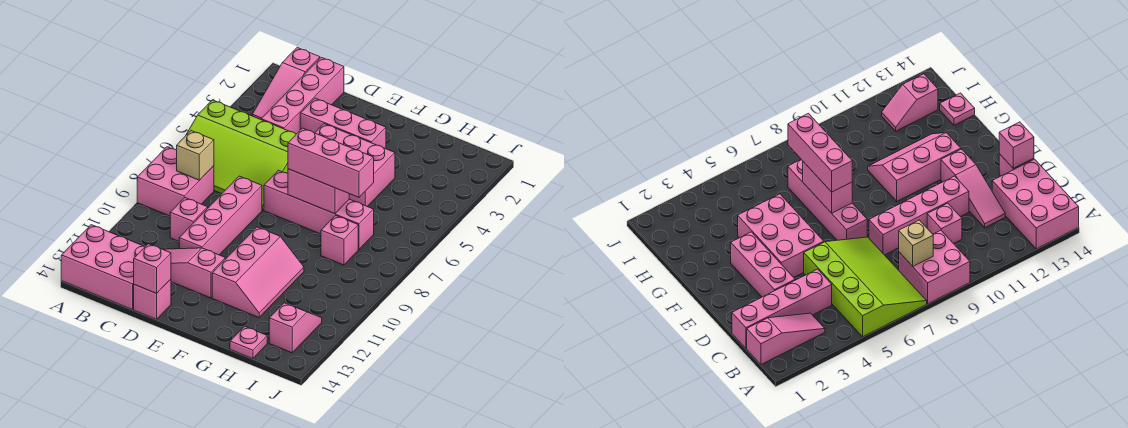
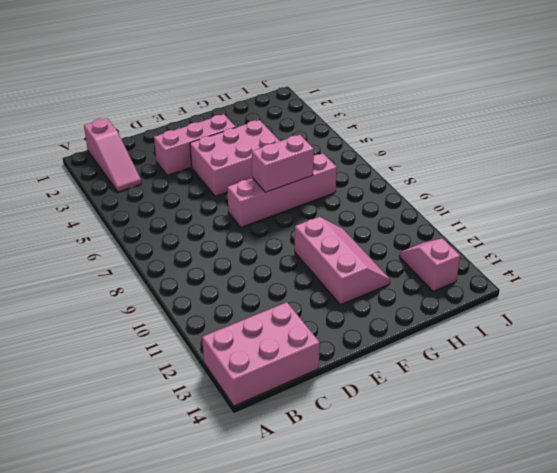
none -> lime slope A5:D7 level 1 top 5
none -> pink brick A8:B9 level 1
none -> pink brick C1:C4 level 1

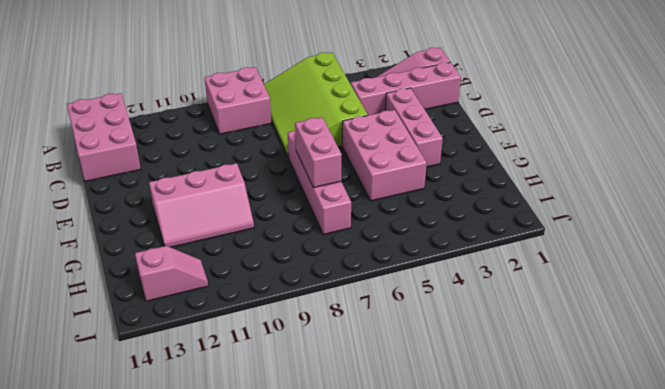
none -> pink brick C10 level 1
none -> pink slope C12:E12 level 1 top E
none -> pink brick D8:D11 level 1

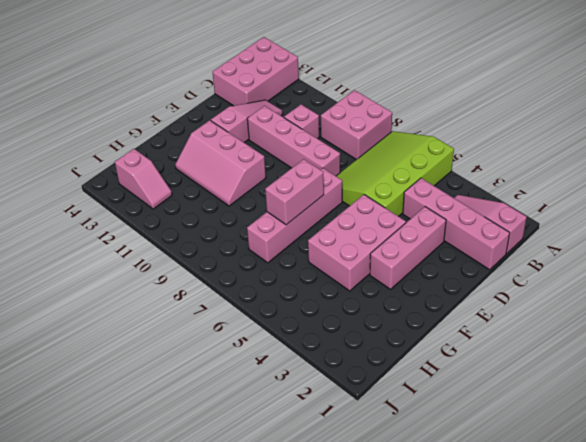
none -> pink brick D14 level 1
none -> pink brick H8 level 1
none -> pink plate H14 level 1

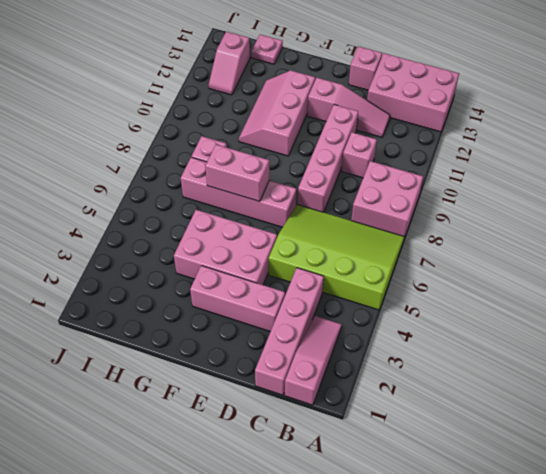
none -> tan brick B8 level 2
none -> pink brick D14 level 2
none -> pink brick F7:H7 level 3

